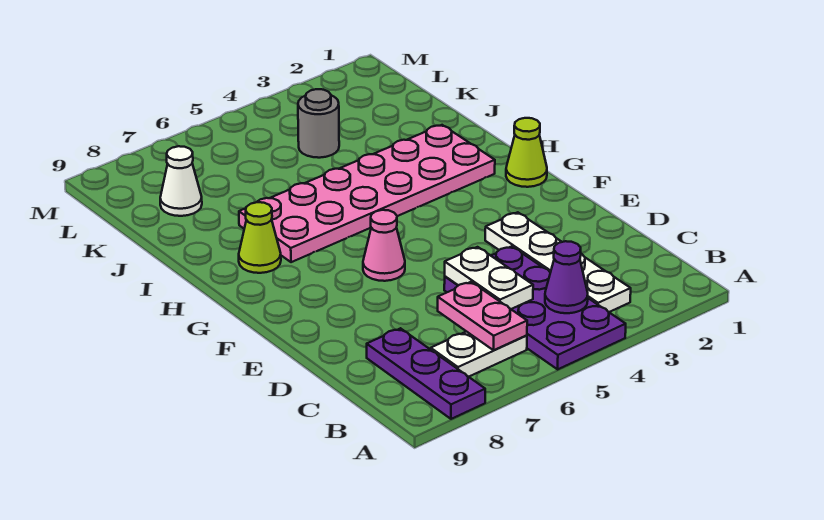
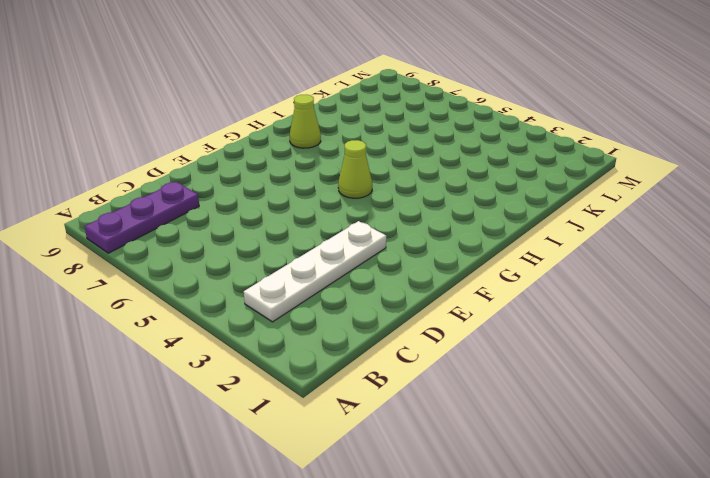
lime cone G5 level 1 -> lime cone G1 level 1
none -> purple plate A4:D5 level 1
none -> white plate B6:B7 level 1
none -> pink cone F6 level 1

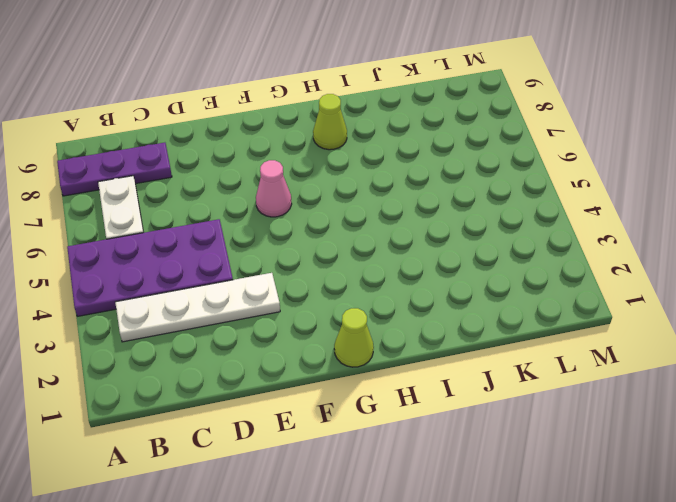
none -> pink plate H2:I7 level 1
none -> grey round brick K4 level 1
none -> white cone K8 level 1

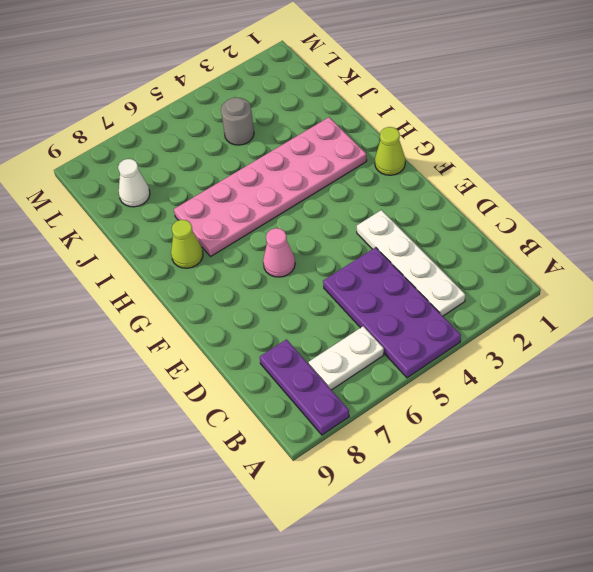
none -> purple cone B4 level 2
none -> pink plate B6:C6 level 2
none -> white plate C5:D5 level 2

